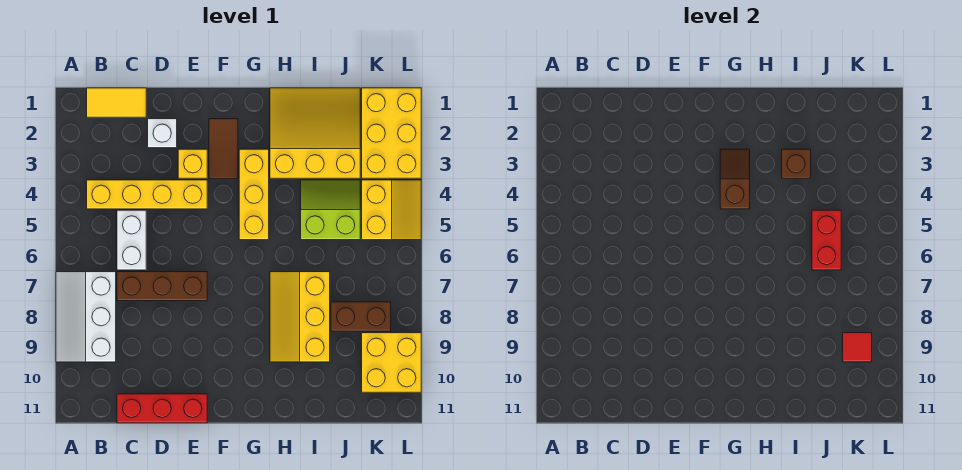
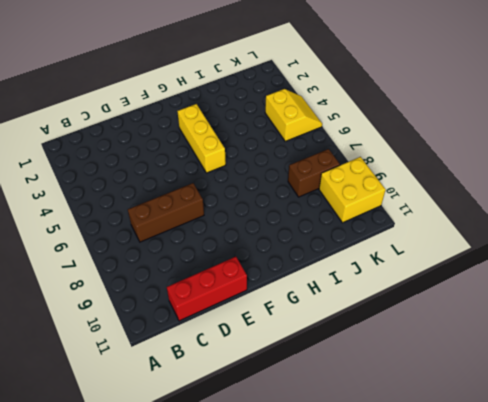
none -> white slope A7:B9 level 1 top B
none -> yellow tile B1:C1 level 1
none -> yellow brick B4:E4 level 1

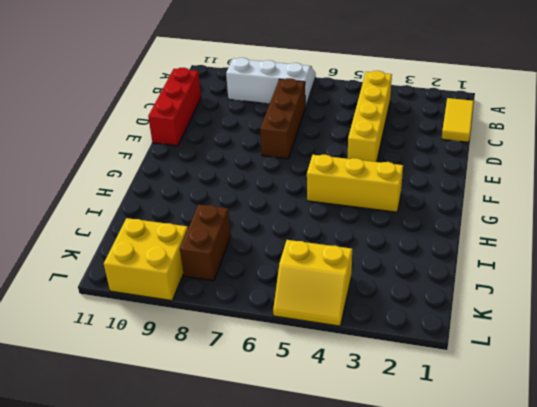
none -> white brick C5:C6 level 1
none -> white brick D2 level 1
none -> yellow brick E3 level 1

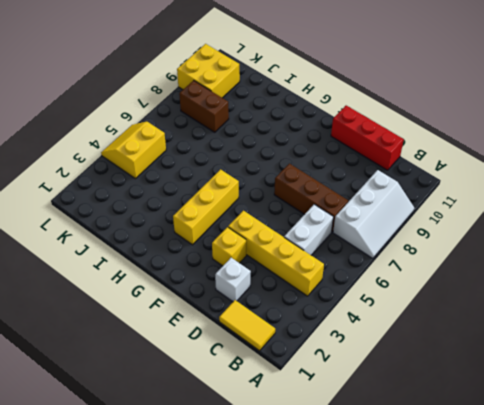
none -> brown tile F2:F3 level 1
none -> yellow slope H1:J3 level 1 top 3
none -> yellow slope H7:I9 level 1 top I

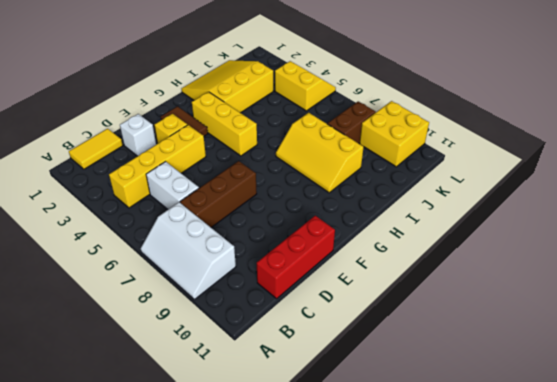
none -> lime slope I4:J5 level 1 top 5
none -> yellow brick K1:L3 level 1
none -> brown slope G3:G4 level 2 top 4

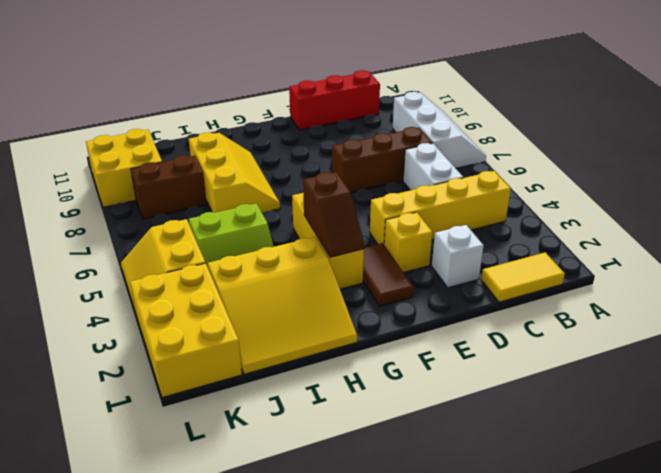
none -> brown brick I3 level 2
none -> red brick J5:J6 level 2
none -> red tile K9 level 2

